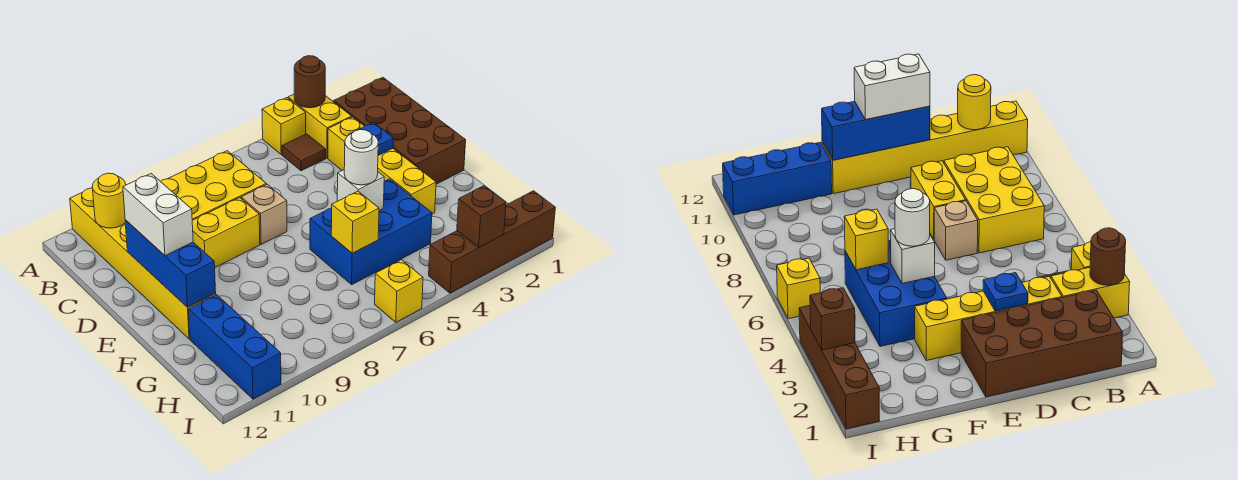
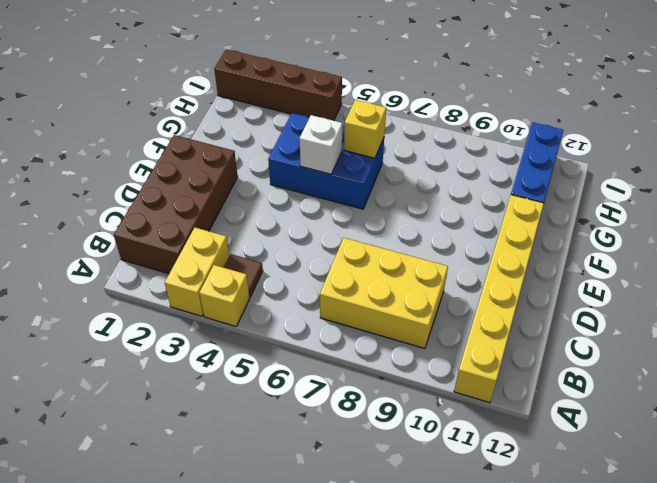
none -> yellow brick C3:F3 level 1
none -> tan brick D7 level 1
none -> yellow brick D8:D9 level 1

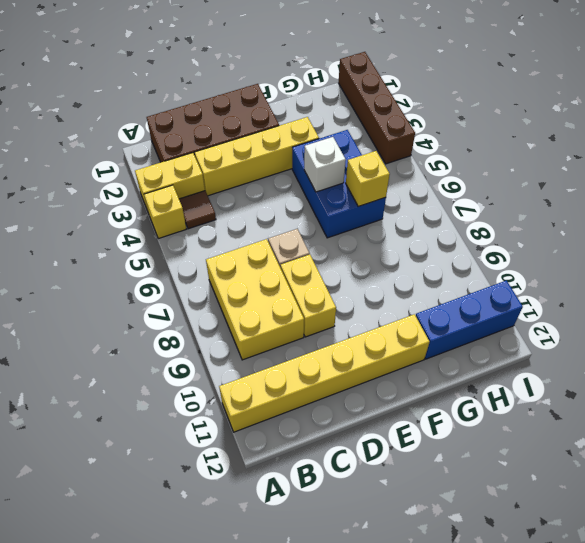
none -> yellow brick I6 level 1
none -> brown round brick A3 level 2
none -> yellow round brick B11 level 2

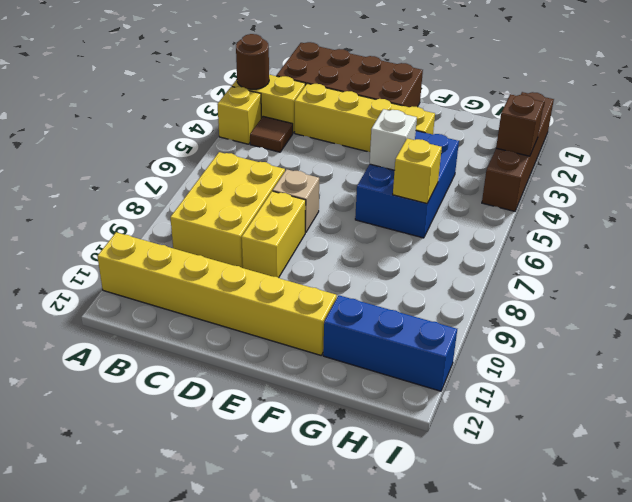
none -> yellow brick I6 level 1
none -> yellow round brick B11 level 2
none -> blue plate D3 level 2

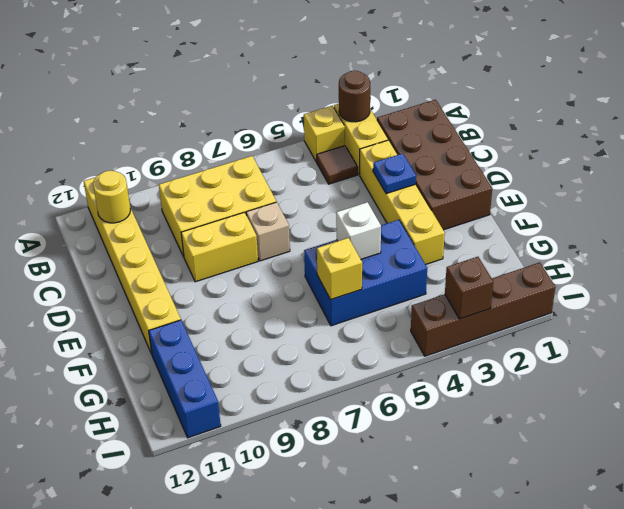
none -> yellow brick I6 level 1
none -> blue brick D11:F11 level 2
none -> white brick D11:E11 level 3

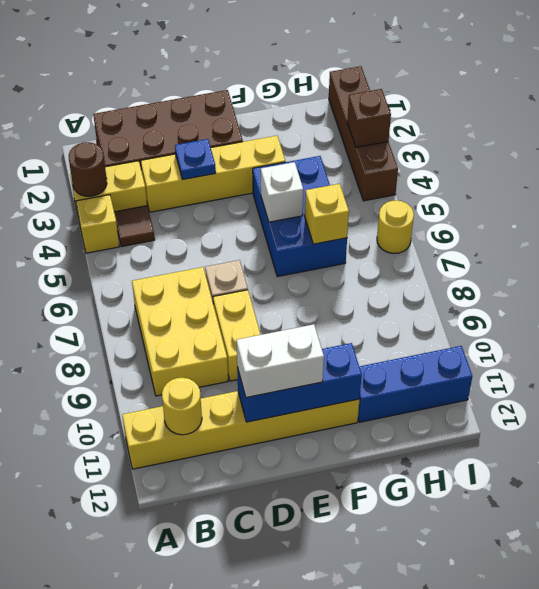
yellow round brick I6 level 1 -> yellow brick I6 level 1
none -> white round brick F5 level 3

